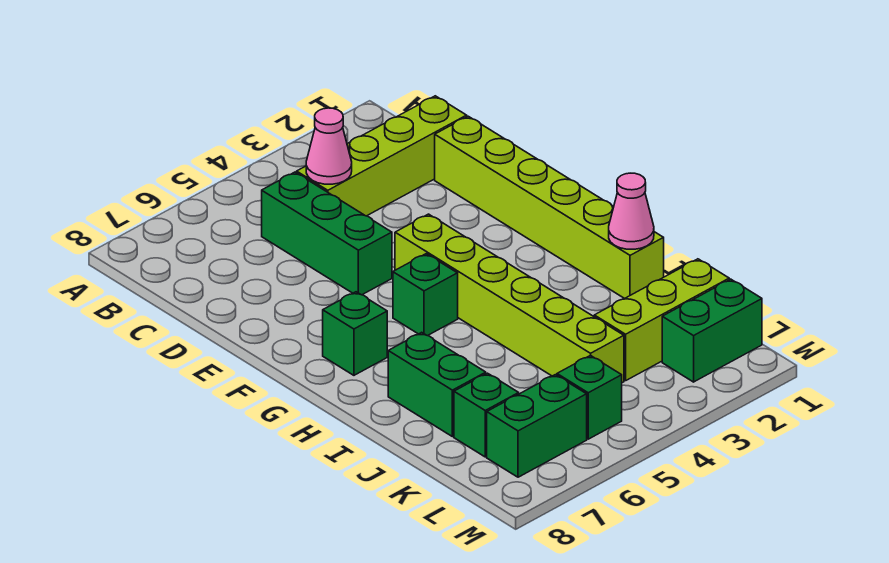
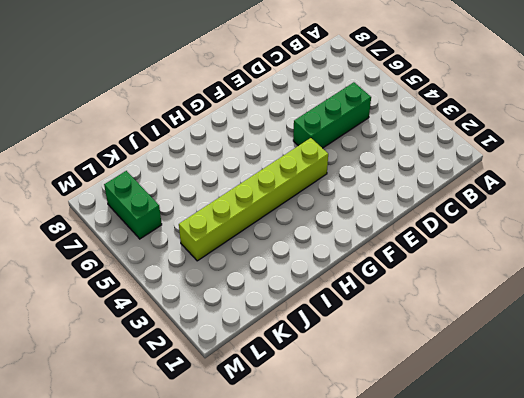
none -> lime brick C1:C4 level 1
none -> lime brick D1:I1 level 1
none -> green brick G5 level 1

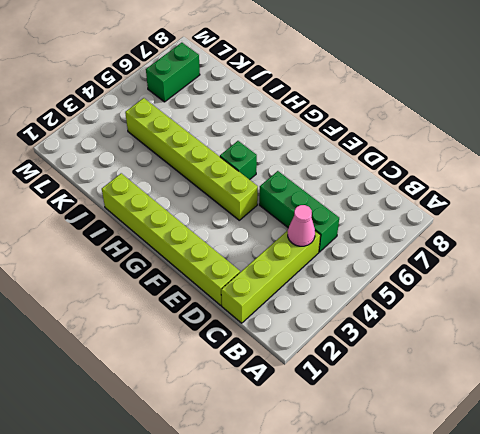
none -> green brick G7 level 1
none -> green brick I7:J7 level 1
none -> lime brick K1:K3 level 1

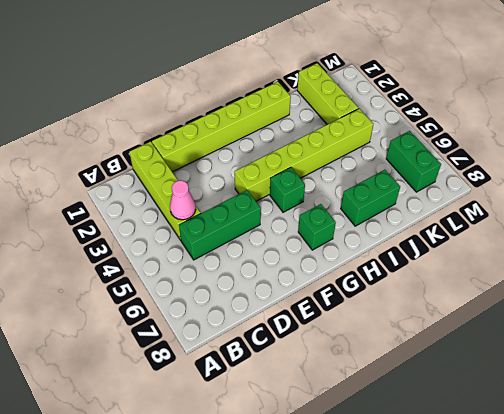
none -> green brick K7 level 1
none -> green brick L1:L2 level 1
none -> green brick L5 level 1

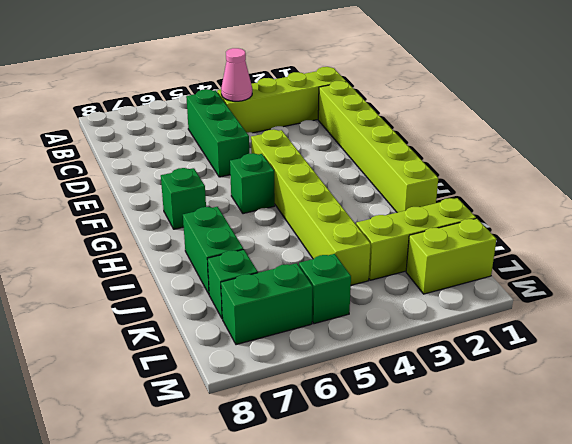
lime brick L1:L2 level 1 -> green brick L1:L2 level 1
none -> pink cone I1 level 2

